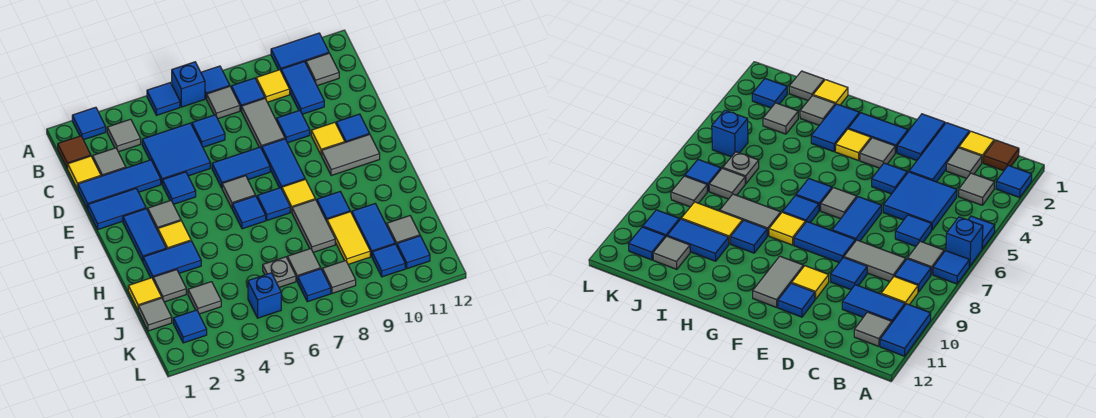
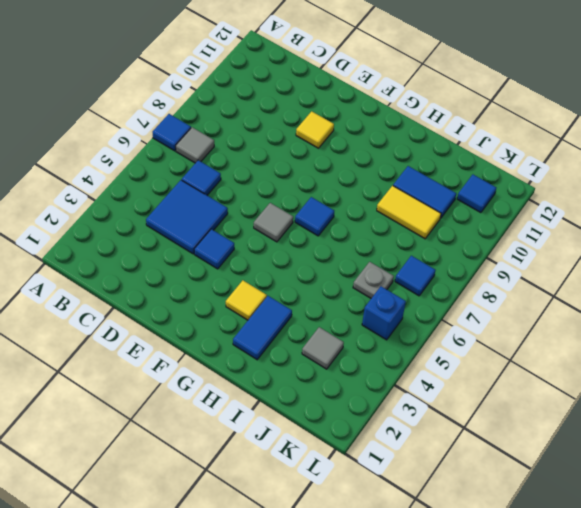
none -> blue tile A2 level 1
none -> blue tile A5 level 1
none -> blue brick A6 level 1
none -> blue tile A10:A11 level 1

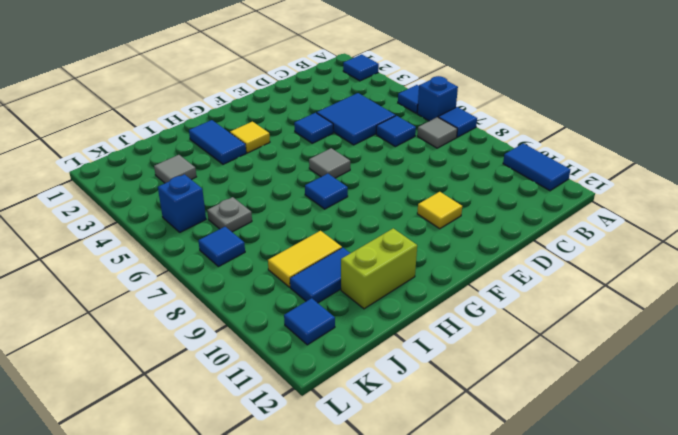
lime brick H11:I11 level 1 -> none
none -> brown tile B1 level 1
none -> grey tile B3 level 1
none -> blue tile B8 level 1
none -> yellow tile B9 level 1

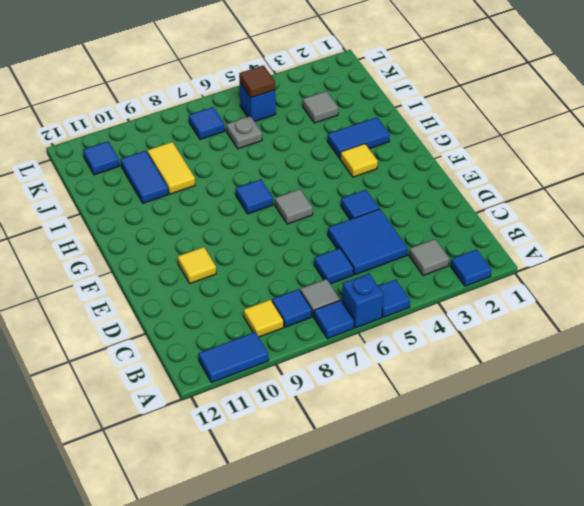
brown tile K5 level 2 -> brown tile B1 level 1
none -> blue tile B10:C10 level 1
none -> grey tile B11 level 1
none -> yellow tile C1 level 1
none -> grey tile C2 level 1

